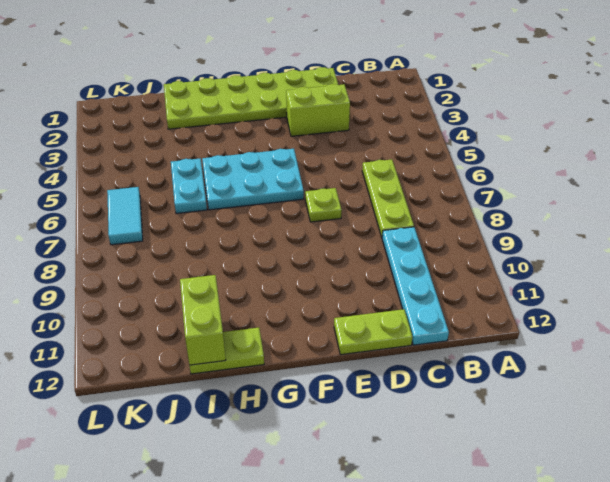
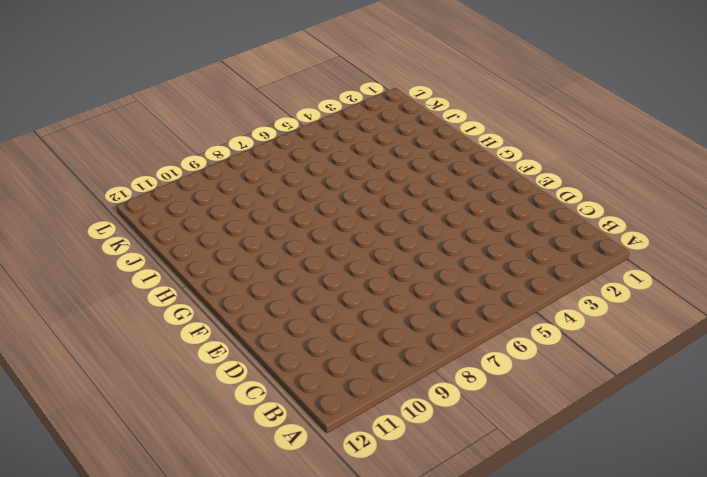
none -> lime plate C6:C8 level 1
none -> cyan plate C9:C12 level 1

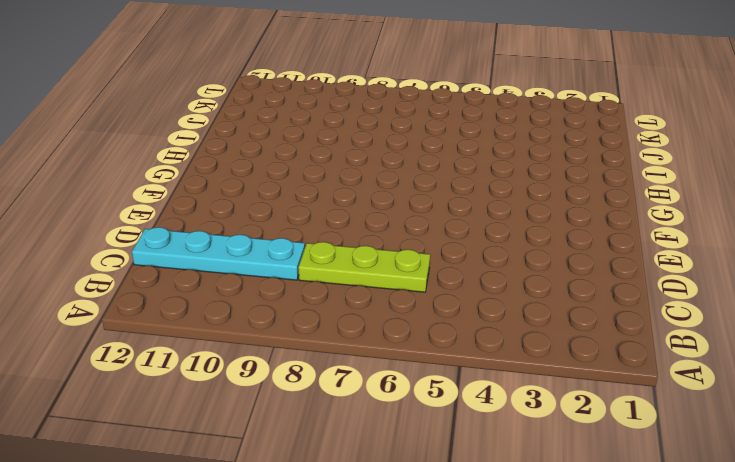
none -> lime plate D1:I2 level 1
none -> lime brick D3:E3 level 1

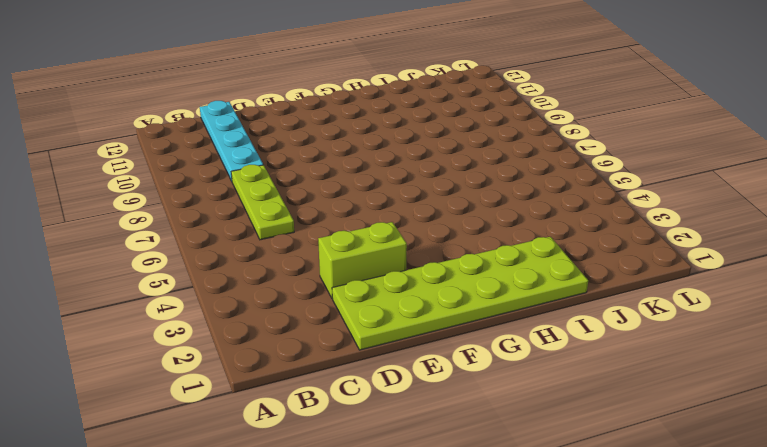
none -> lime plate D12:E12 level 1
none -> lime plate E7 level 1

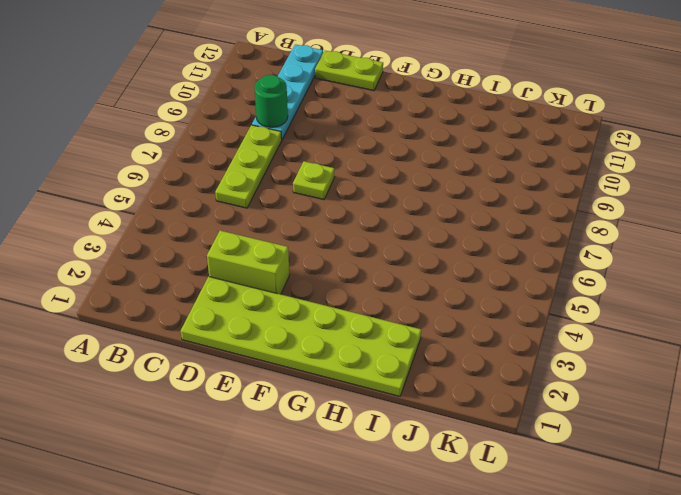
green round brick C9 level 2 -> none
none -> cyan plate F5:H6 level 1
none -> lime plate H12:I12 level 1

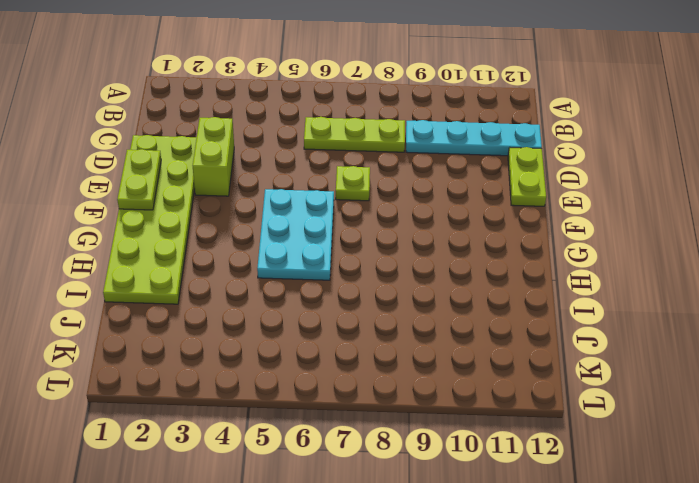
lime plate E1:F1 level 2 -> lime plate H12:I12 level 1
none -> cyan plate I5:I6 level 1
none -> cyan tile K6:K7 level 1

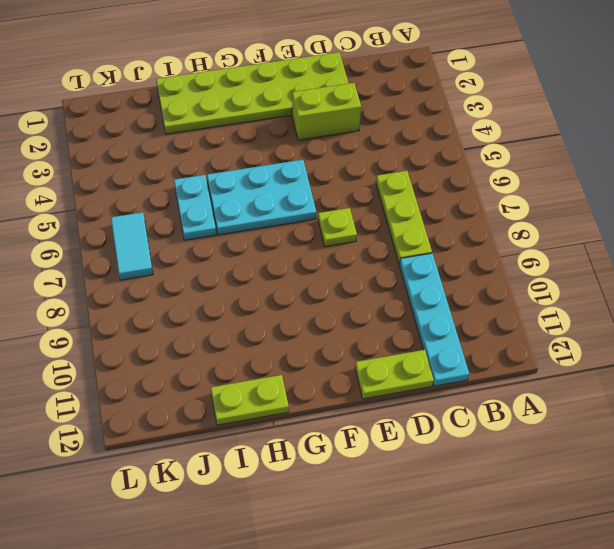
none -> lime brick I11:I12 level 2

